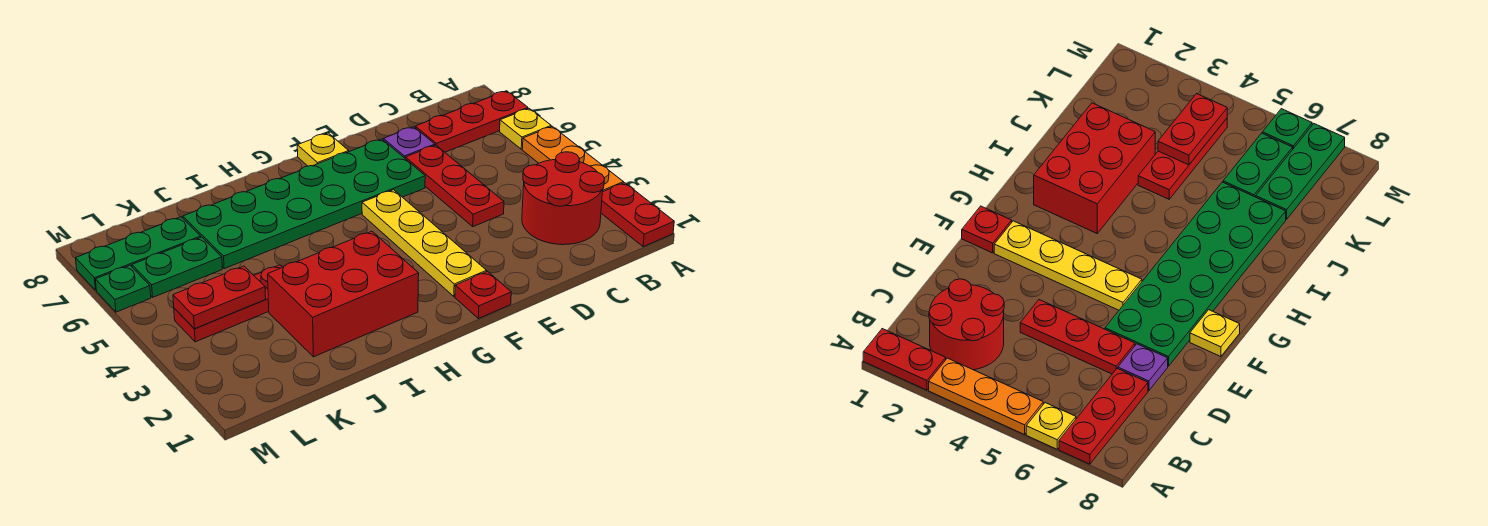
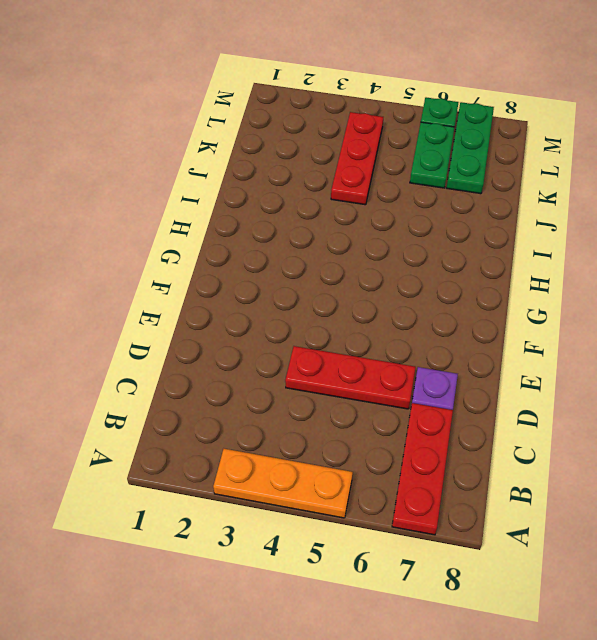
none -> red plate A1:A2 level 1
none -> yellow plate A6 level 1
none -> red round brick B2:C3 level 1

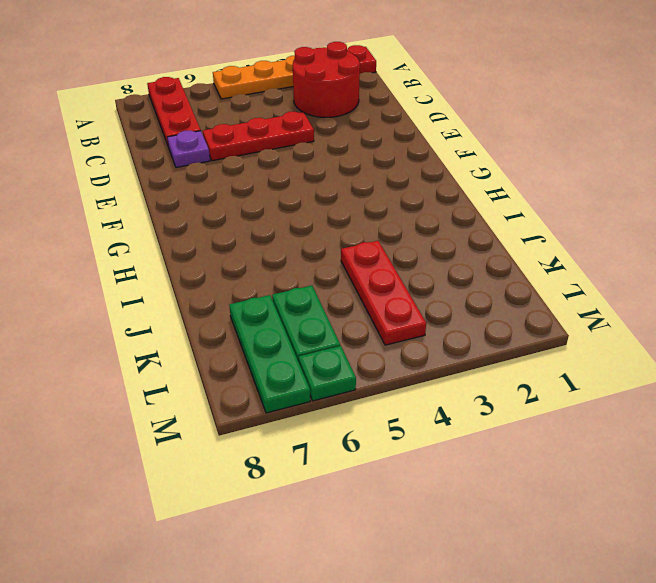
none -> yellow plate A6 level 1
none -> green plate E6:J7 level 1
none -> red plate F1 level 1

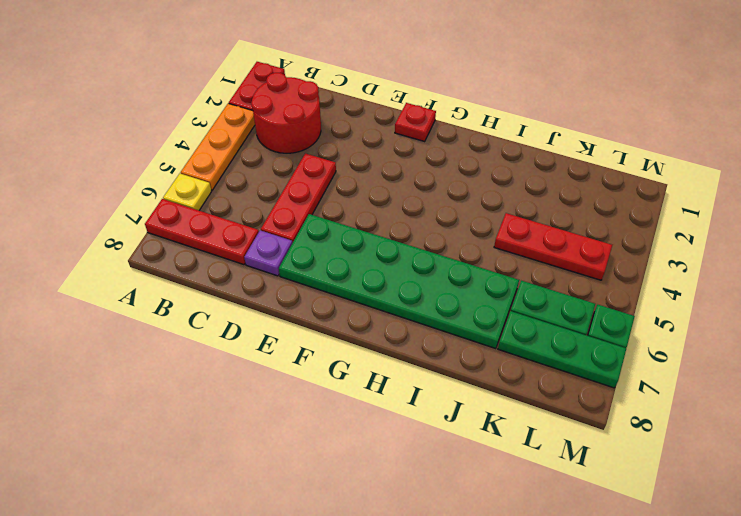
none -> yellow plate F2:F5 level 1
none -> yellow plate F8 level 1
none -> red brick H2:J3 level 1

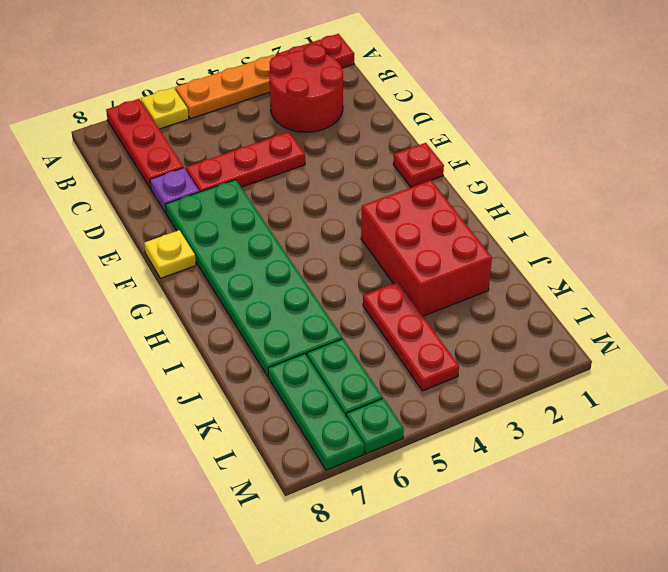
none -> yellow plate F2:F5 level 1
none -> red plate K4:L4 level 2

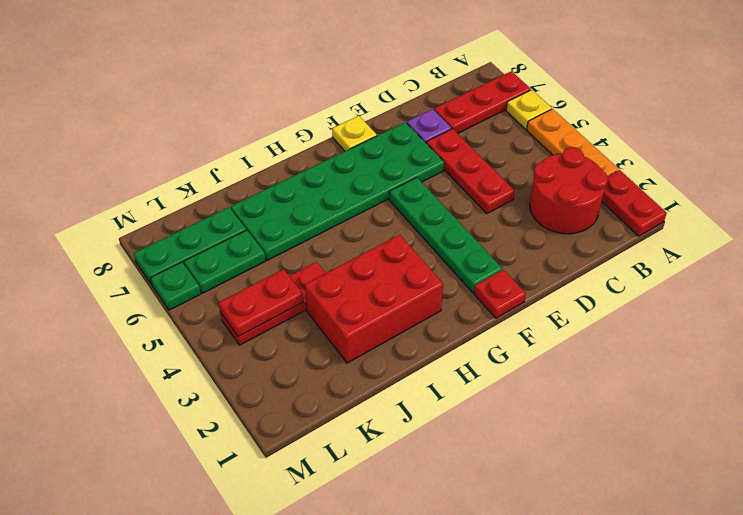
green plate F2:F5 level 1 -> yellow plate F2:F5 level 1

